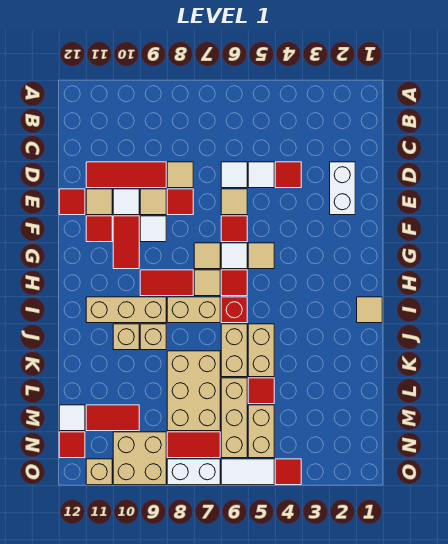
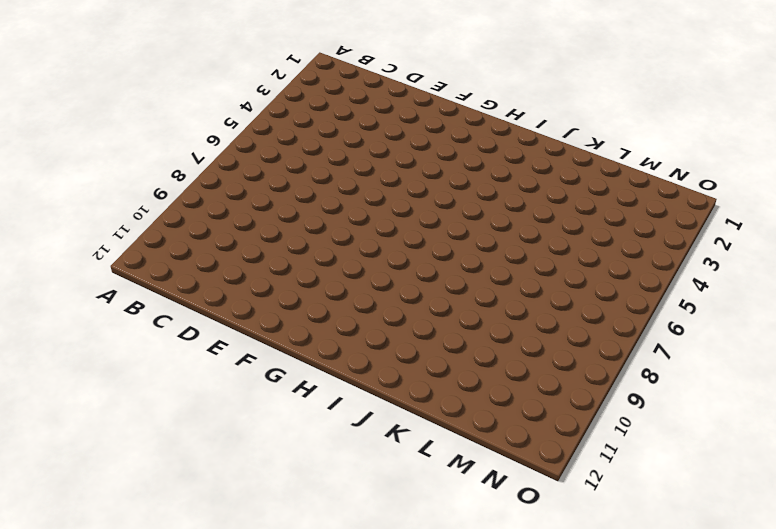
none -> white brick D2:E2 level 1
none -> red tile D4 level 1
none -> white tile D5 level 1
none -> white tile D6 level 1

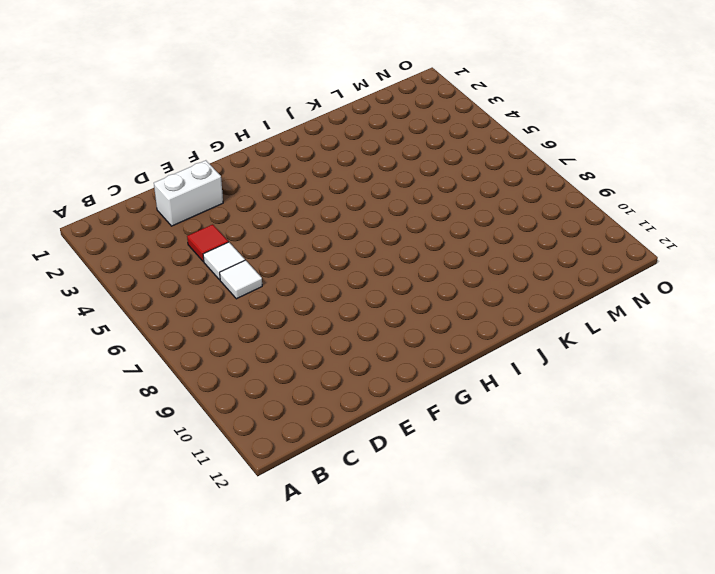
none -> tan tile D8 level 1
none -> red tile D9:D11 level 1
none -> tan tile E6 level 1
none -> red tile E8 level 1

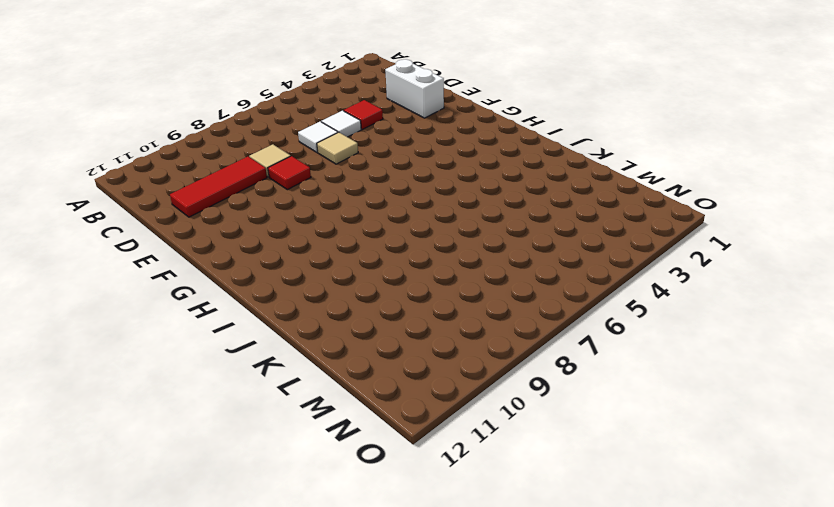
none -> tan tile E9 level 1
none -> white tile E10 level 1
none -> tan tile E11 level 1
none -> red tile E12 level 1

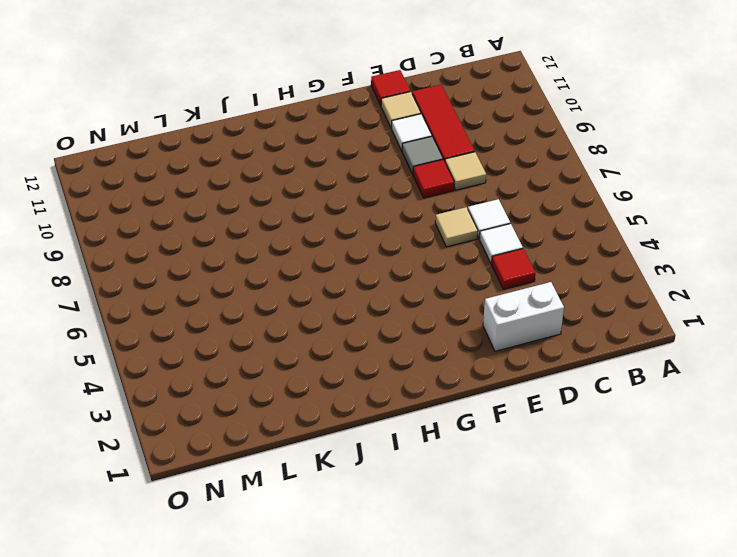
grey tile E9 level 1 -> tan tile E9 level 1
none -> red tile F6 level 1
none -> white tile F9 level 1
none -> red tile F10:G10 level 1
none -> red tile F11 level 1

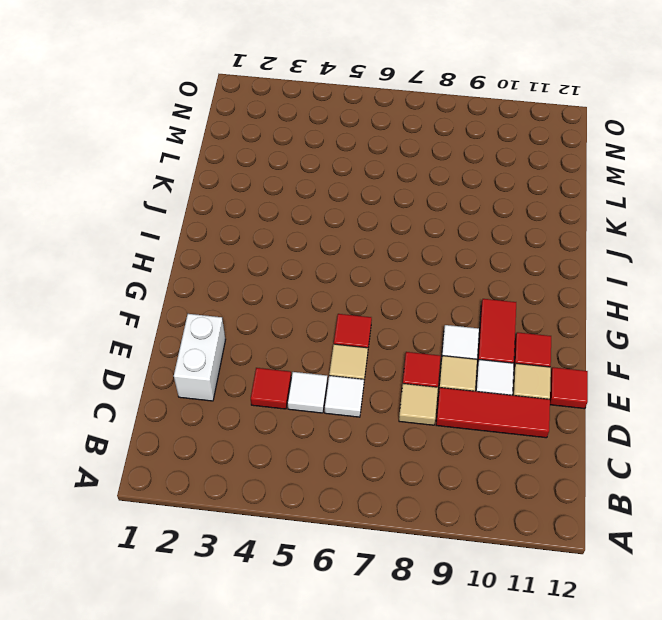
none -> tan tile G5 level 1
none -> white tile G6 level 1
none -> tan tile G7 level 1
none -> red tile H6 level 1

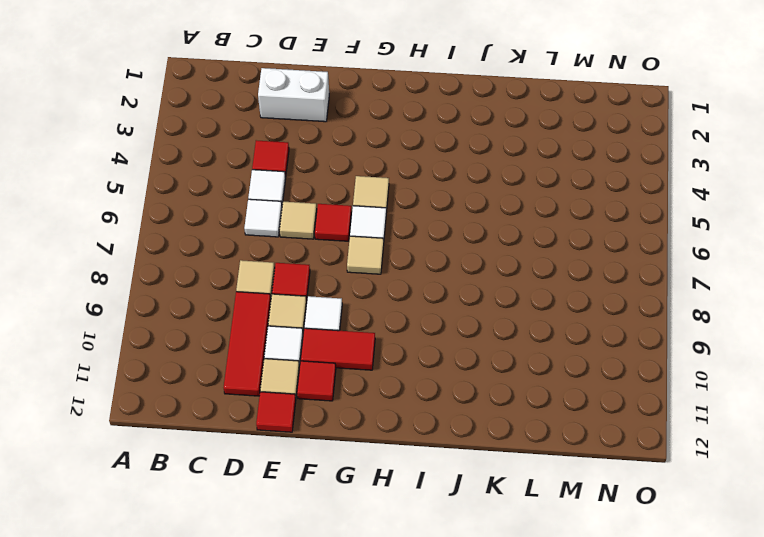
none -> red tile H6 level 1
none -> tan tile H7 level 1
none -> red tile H8:H9 level 1
none -> tan tile I1 level 1

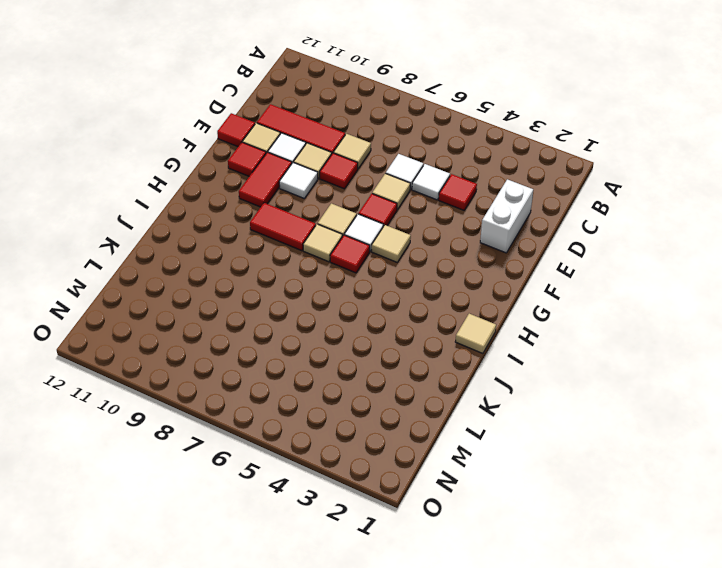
none -> red brick I6 level 1
none -> tan brick I7:I8 level 1
none -> tan brick I9:I11 level 1
none -> tan brick J5:K5 level 1

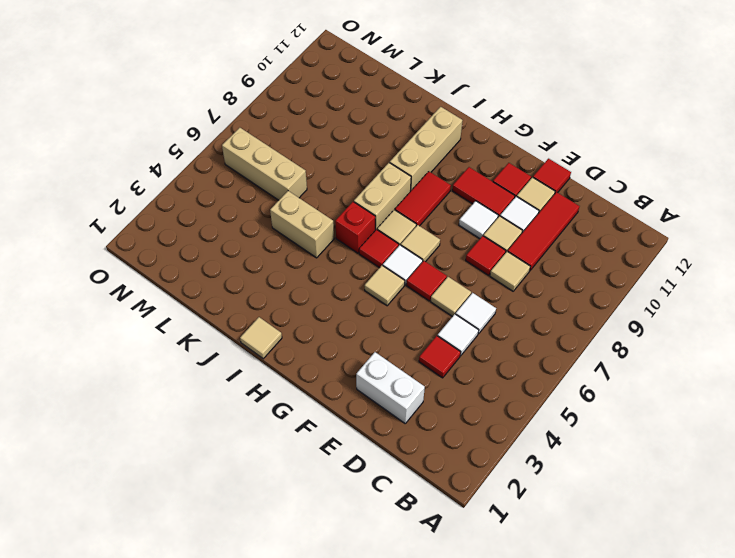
none -> tan brick J6:K6 level 1
none -> tan brick J9 level 1
none -> tan brick J10 level 1
none -> tan brick K7:M8 level 1

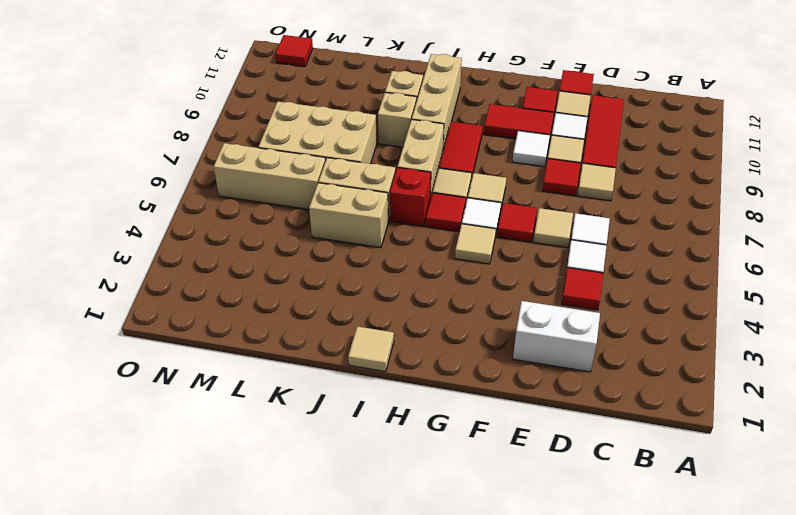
none -> red tile L5 level 1
none -> tan brick M5:N5 level 1
none -> red tile M10:M11 level 1
none -> white tile M12 level 1

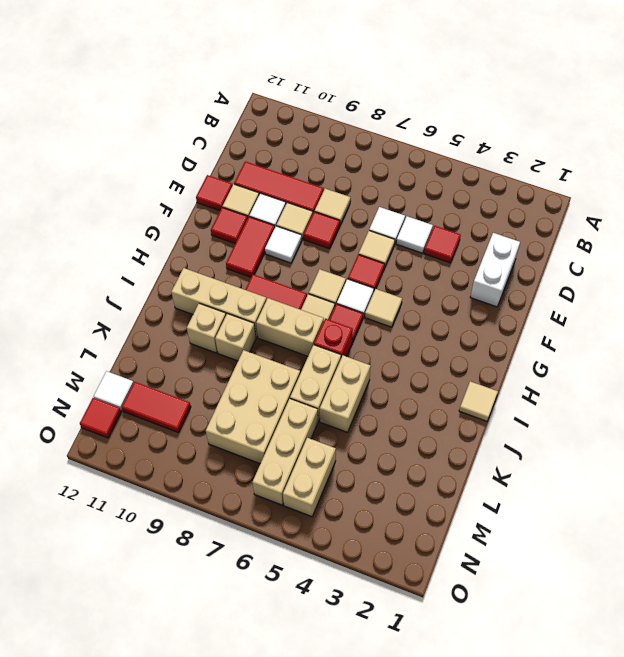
none -> red tile L5 level 1
none -> red tile N7:N8 level 1
none -> tan brick N9:O10 level 1
none -> red tile O4 level 1

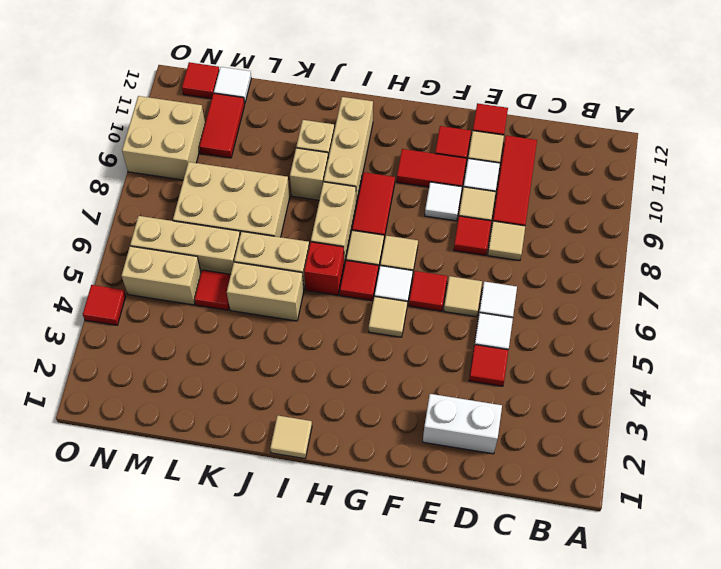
none -> red tile N7:N8 level 1
none -> white tile O5:O6 level 1
none -> white brick O7:O8 level 1
none -> tan brick O11 level 1

